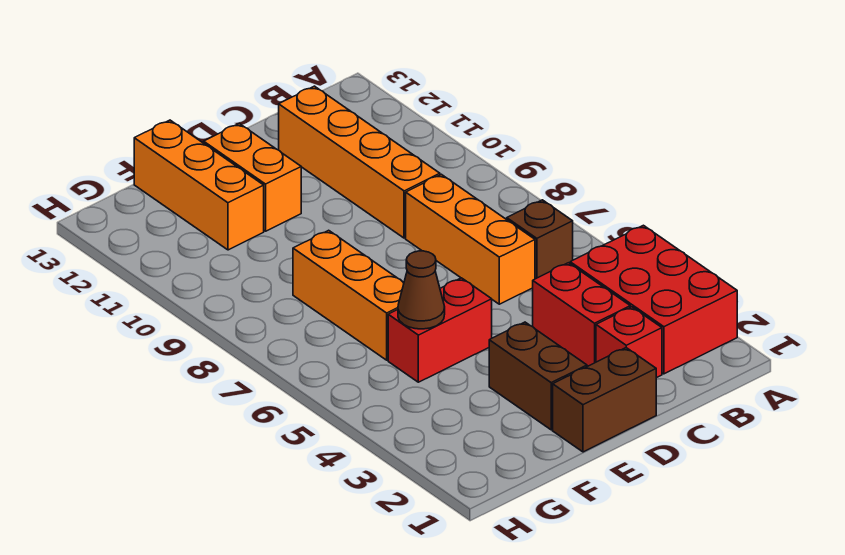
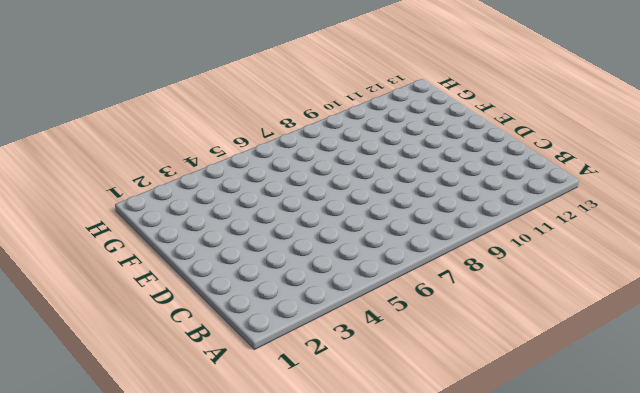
none -> red brick A2:B4 level 1
none -> brown brick B6 level 1
none -> red brick C2 level 1

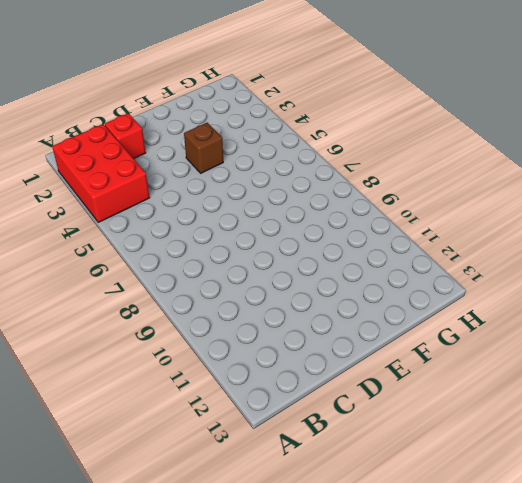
brown brick E4 level 1 -> brown brick B6 level 1
none -> red brick C3:C4 level 1
none -> orange brick C6:C8 level 1
none -> orange brick C9:C12 level 1

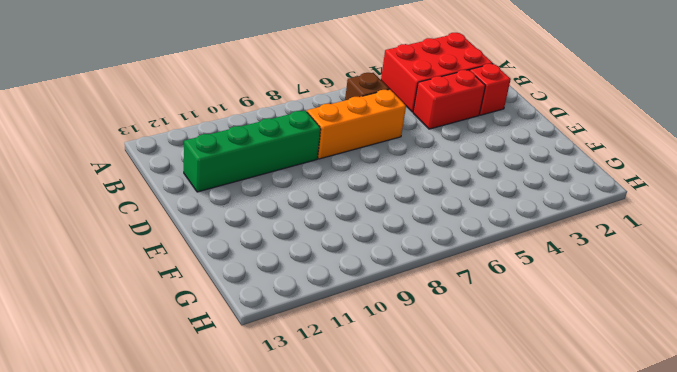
green brick C9:C12 level 1 -> orange brick C9:C12 level 1
none -> brown brick D1:E1 level 1
none -> brown brick E2:E3 level 1
none -> red brick E5:F5 level 1

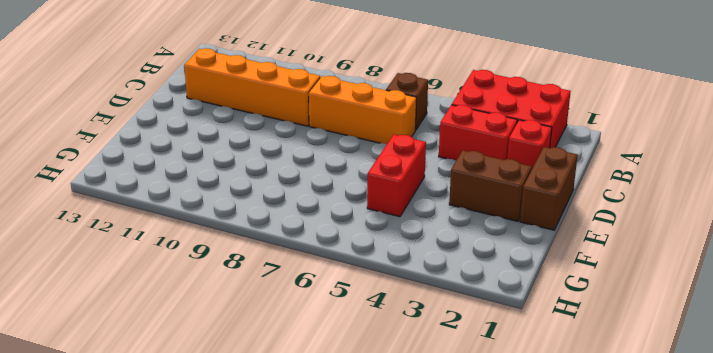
none -> orange brick E11:E12 level 1
none -> orange brick F6:F8 level 1
none -> orange brick F11:F13 level 1

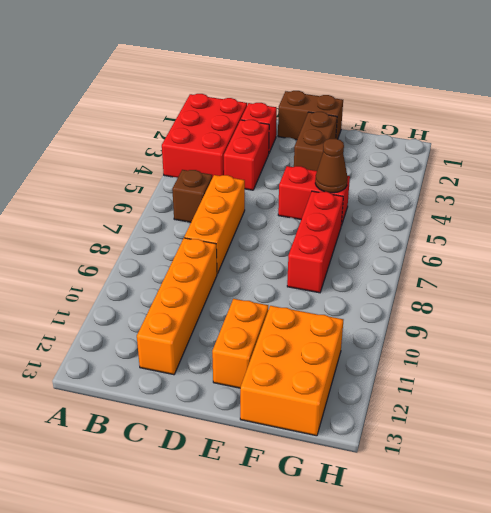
red brick F6:F8 level 1 -> orange brick F6:F8 level 1
orange brick F11:G13 level 1 -> orange brick F11:F13 level 1

